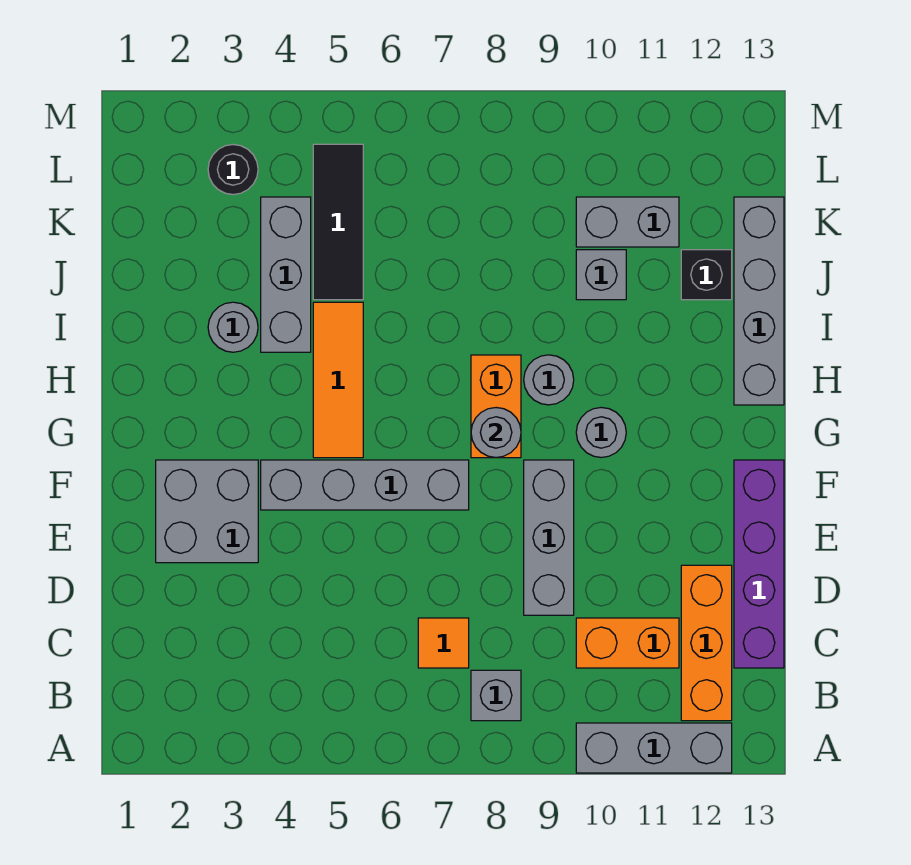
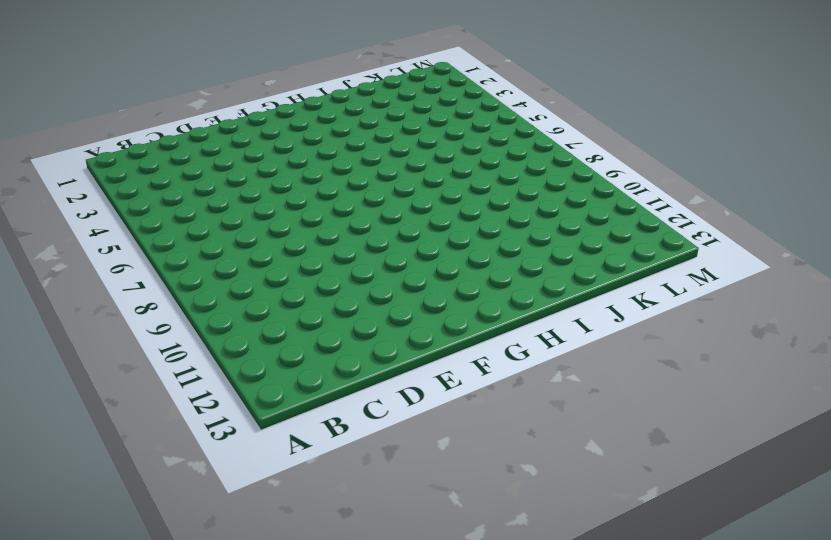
none -> grey brick A10:A12 level 1
none -> grey brick B8 level 1
none -> orange brick B12:D12 level 1

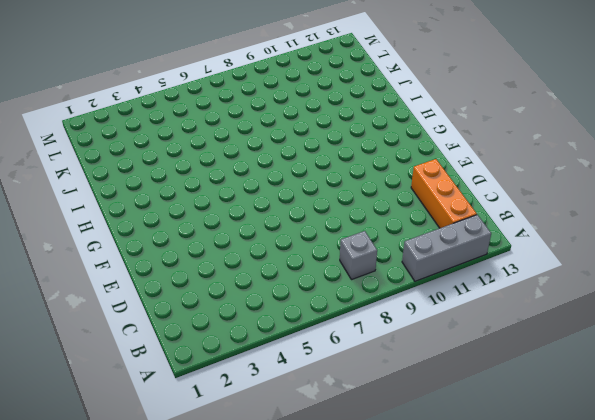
none -> orange tile C7 level 1
none -> orange brick C10:C11 level 1
none -> purple brick C13:F13 level 1

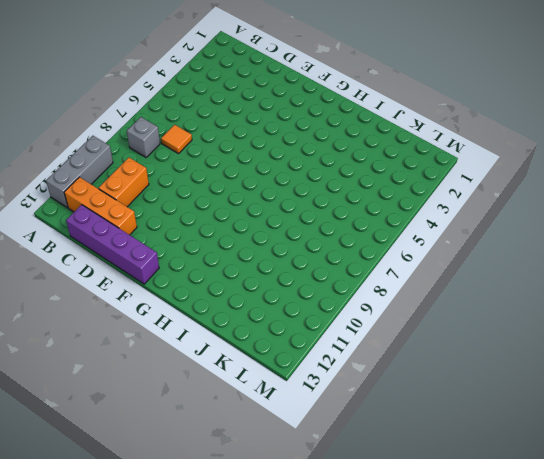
none -> grey brick D9:F9 level 1
none -> grey brick E2:F3 level 1
none -> grey brick F4:F7 level 1

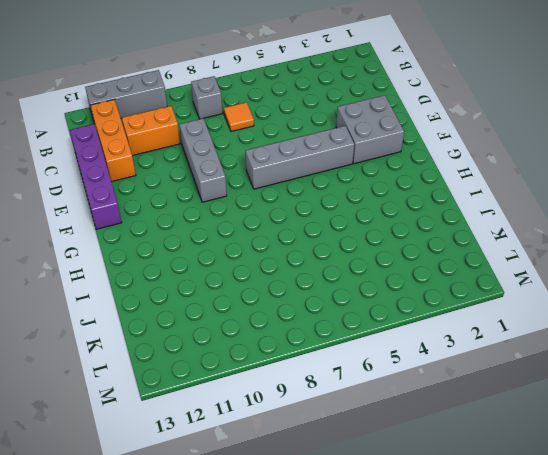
none -> orange tile G5:I5 level 1
none -> orange brick G8:H8 level 1
none -> grey round brick G10 level 1

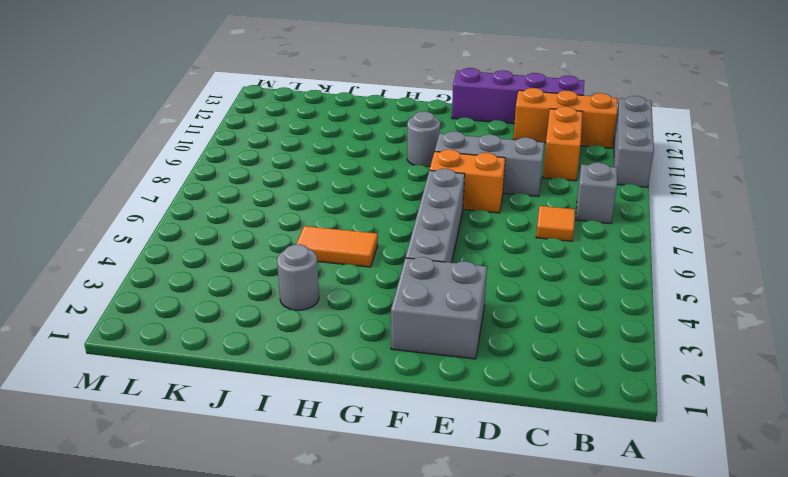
orange brick E8:F8 level 1 -> orange brick G8:H8 level 1
orange tile H5:I5 level 1 -> orange tile G5:I5 level 1
none -> grey round brick H9 level 1
none -> grey brick H13:K13 level 1
none -> grey brick I4:K4 level 1

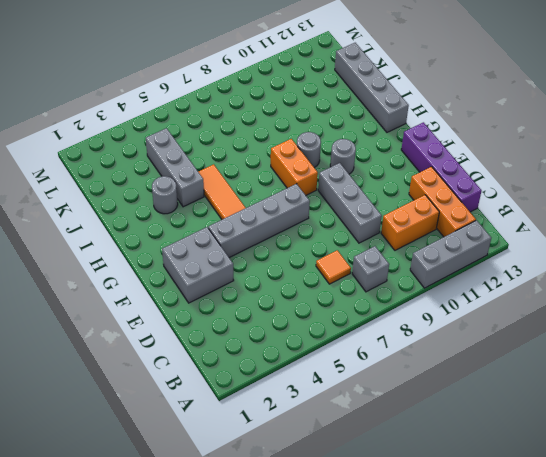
none -> black tile J5:L5 level 1
none -> grey brick J10 level 1
none -> black brick J12 level 1

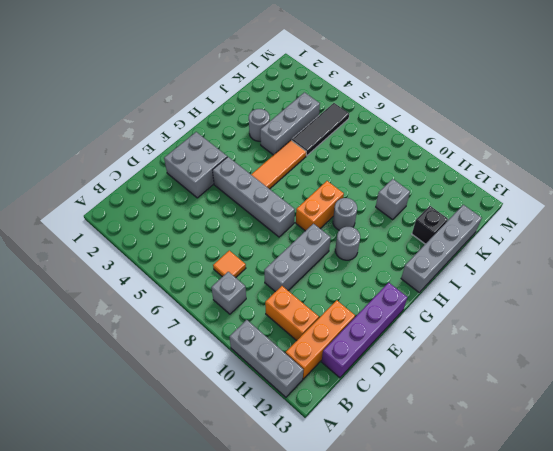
none -> grey brick K10:K11 level 1
none -> black round brick L3 level 1
none -> grey round brick G8 level 2

